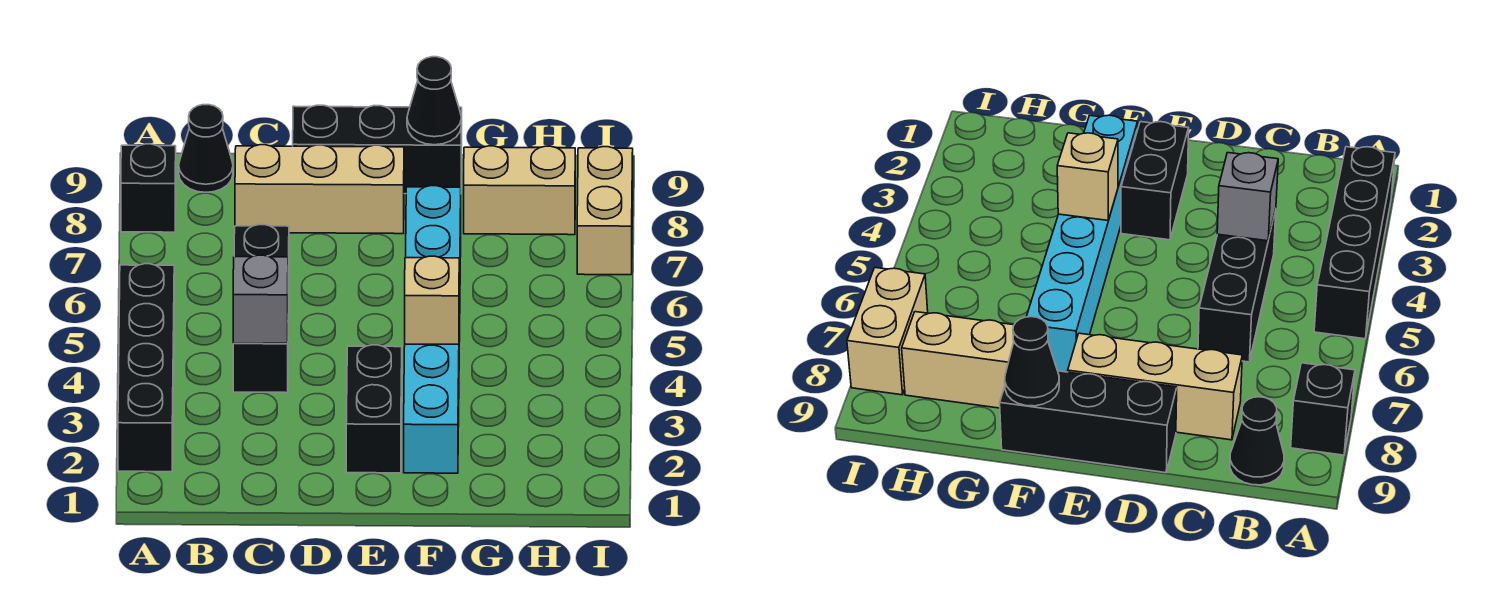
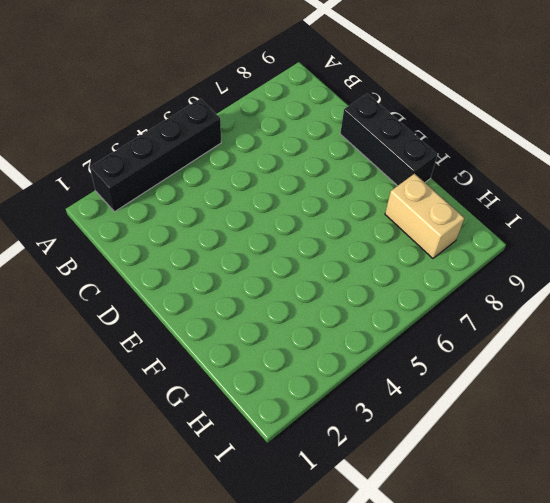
none -> black brick A8 level 1
none -> black cone B9 level 1
none -> black brick C4:C6 level 1

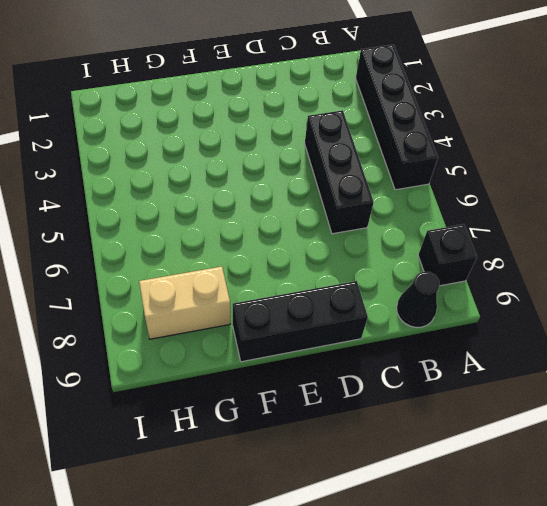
none -> tan brick C8:E8 level 1
none -> black brick E2:E3 level 1
none -> cyan brick F2:F7 level 1

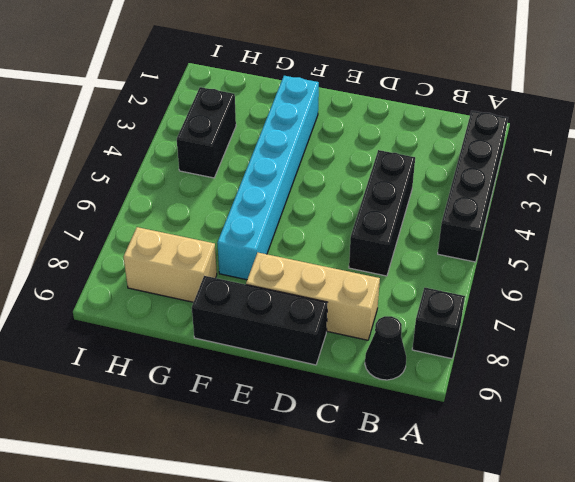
black brick H3:H4 level 1 -> black brick E2:E3 level 1
none -> tan brick I7:I8 level 1
none -> grey brick C4 level 2
none -> tan brick F4 level 2

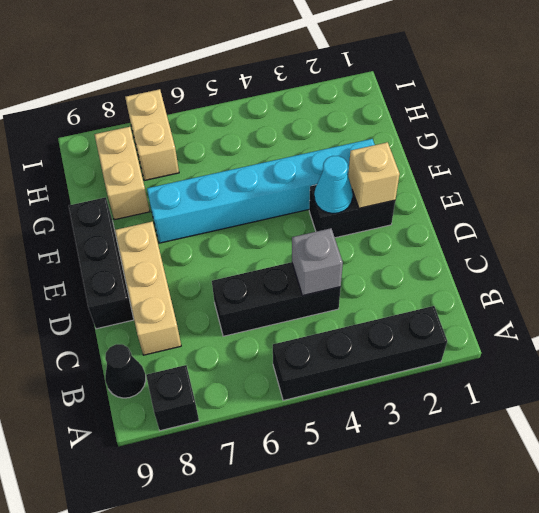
tan brick E2 level 2 -> tan brick F4 level 2
cyan cone E3 level 2 -> none
tan brick H7:I7 level 1 -> tan brick I7:I8 level 1
none -> black cone F9 level 2

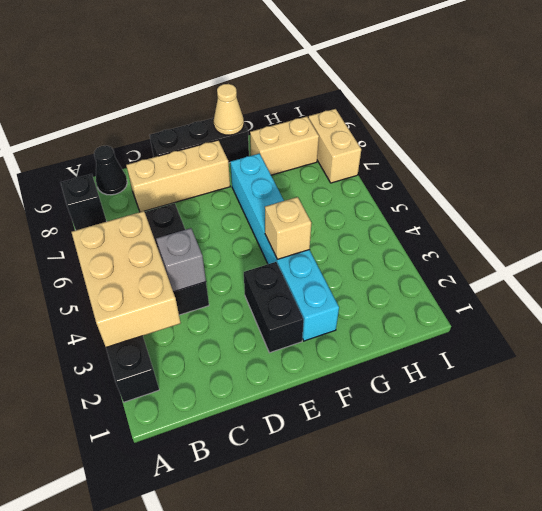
tan brick A3:B5 level 2 -> none
tan cone F9 level 2 -> black cone F9 level 2

